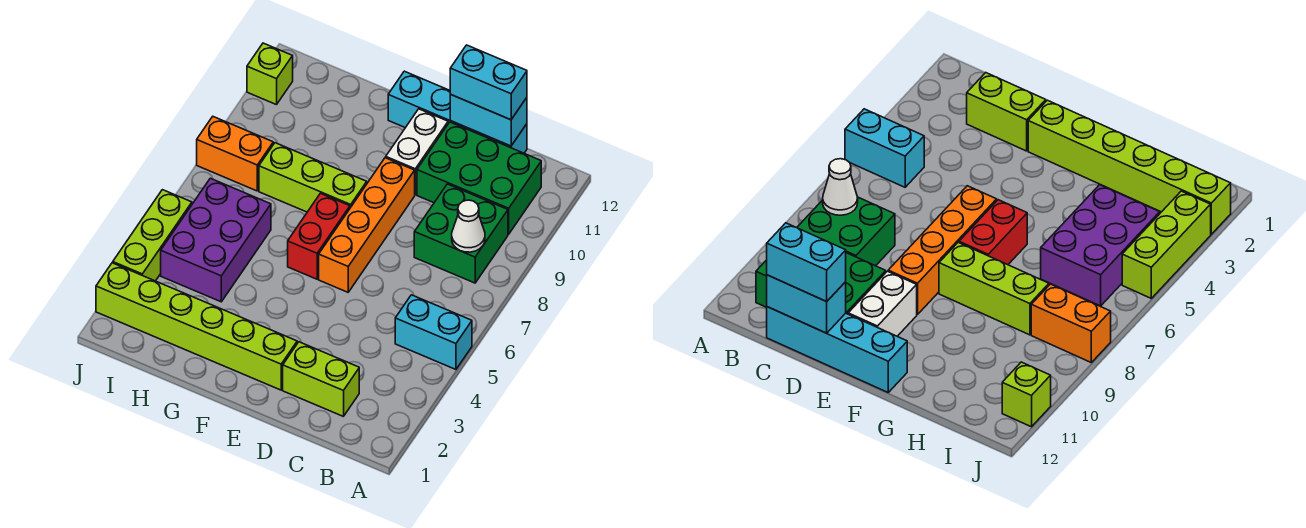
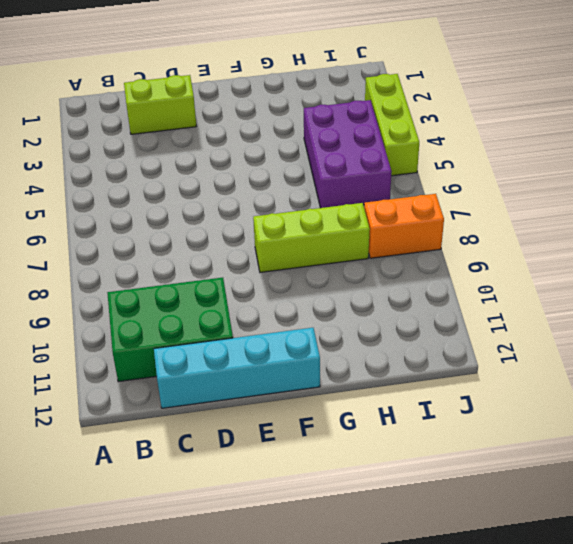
none -> cyan brick A5:B5 level 1
none -> green brick B8:C9 level 1
none -> lime brick E2:J2 level 1

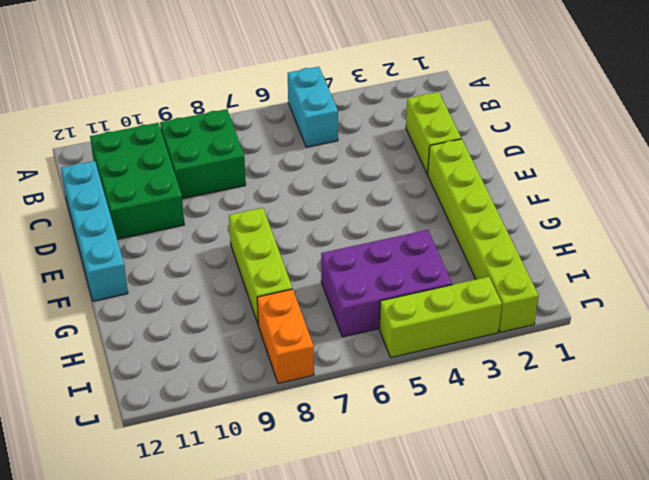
none -> orange brick E6:E9 level 1
none -> white brick E10:E11 level 1
none -> red brick F6:F7 level 1

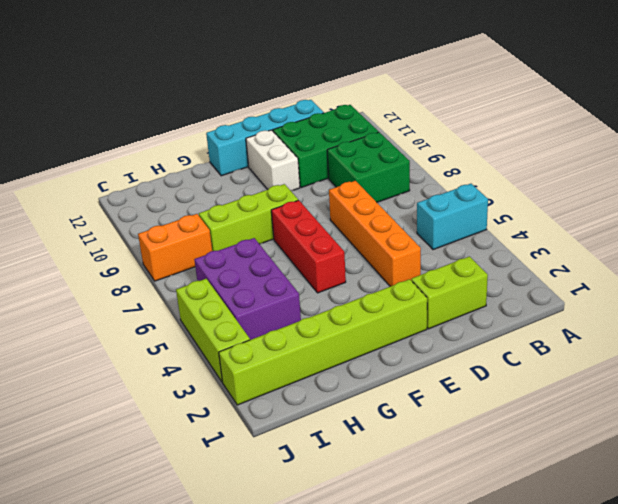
orange brick D4:D7 level 1 -> orange brick E6:E9 level 1
red brick F5:F7 level 1 -> red brick F6:F7 level 1
none -> lime brick J11 level 1
none -> white cone B8 level 2
none -> cyan brick C12:D12 level 2

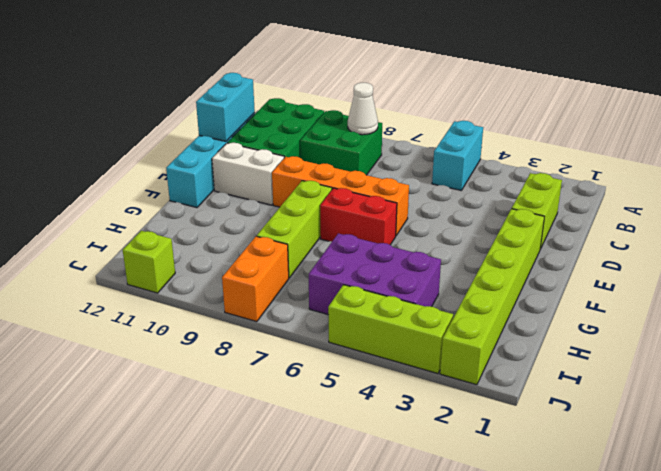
none -> cyan brick C12:D12 level 3

